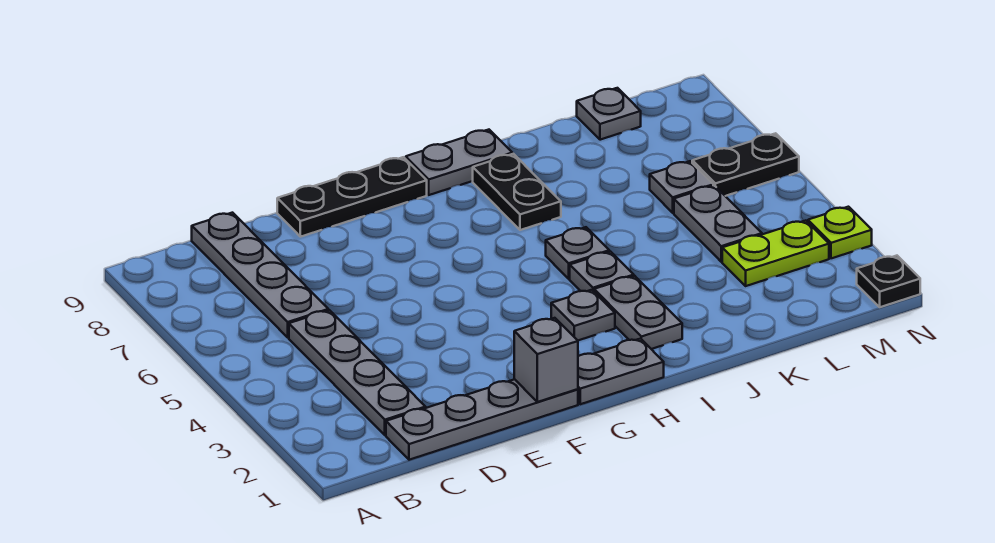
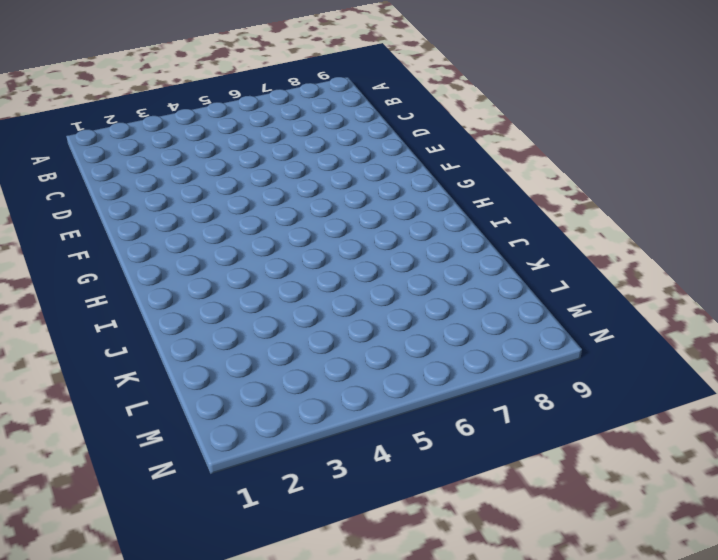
none -> grey plate C1:F1 level 1
none -> grey plate C2:C5 level 1
none -> grey plate C6:C9 level 1

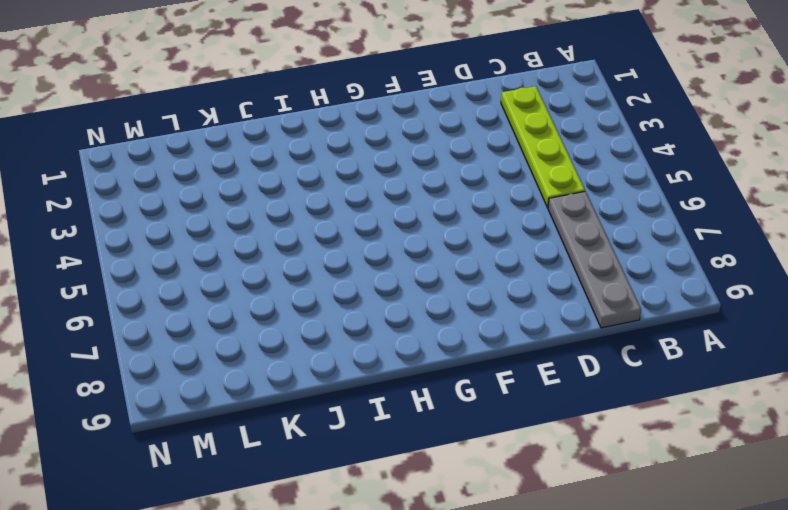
lime plate C2:C5 level 1 -> grey plate C2:C5 level 1
none -> grey plate C1:F1 level 1
none -> black plate E9:G9 level 1
none -> grey plate G1:H1 level 1

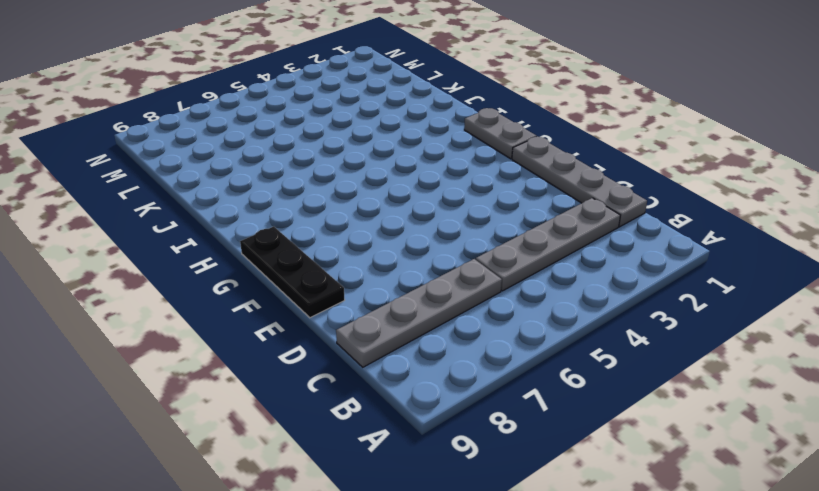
none -> grey plate H3 level 1
none -> grey plate H9:I9 level 1
none -> grey plate I2:I3 level 1

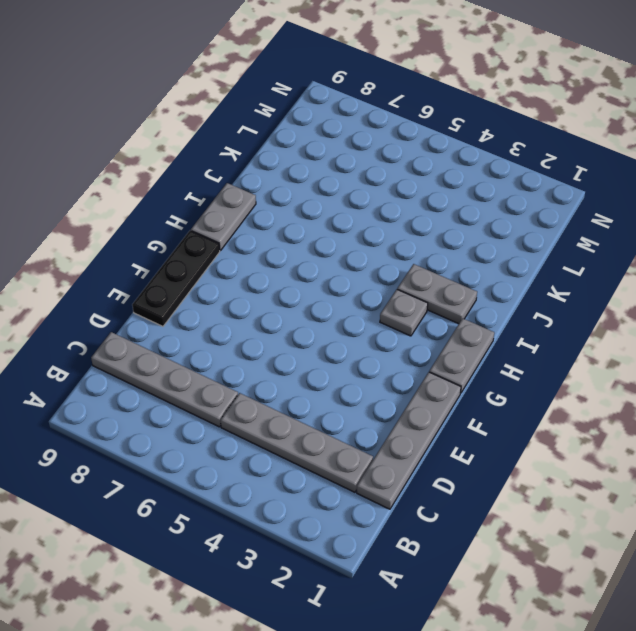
none -> grey plate I4 level 1
none -> grey plate I5 level 1
none -> black plate I7:I8 level 1

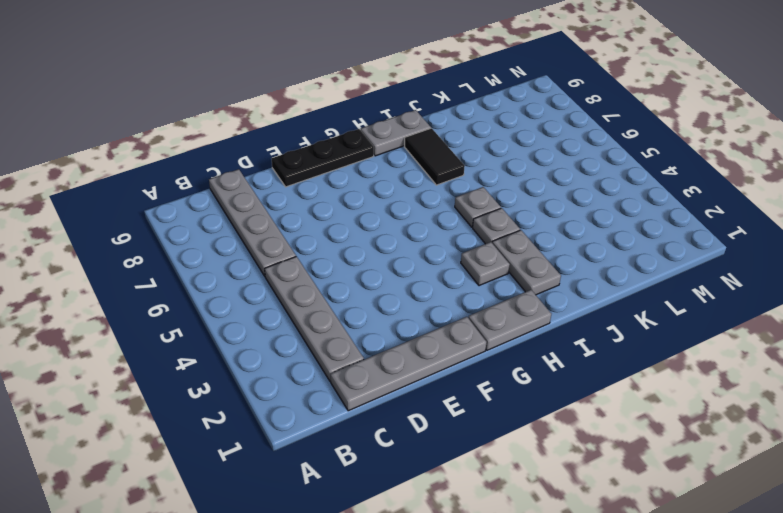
black tile I7:I8 level 1 -> black plate I7:I8 level 1
none -> lime plate L3:M3 level 1
none -> grey plate L4:L5 level 1
none -> grey plate L6 level 1

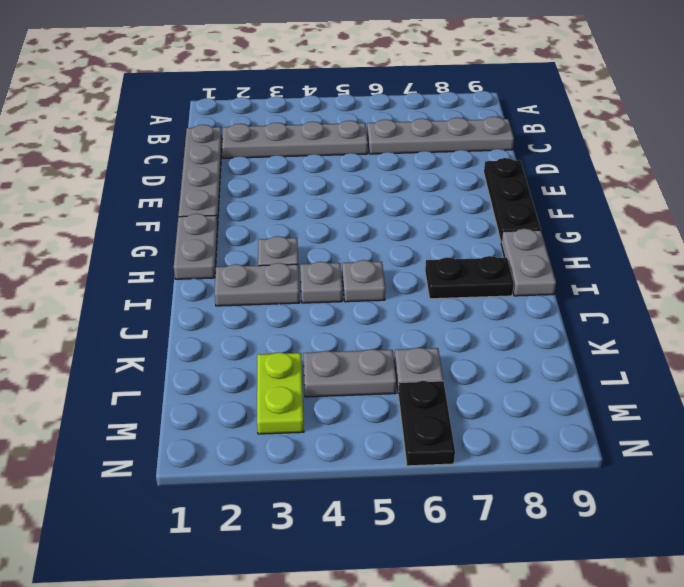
none -> grey plate L9 level 1
none -> black plate N1 level 1
none -> lime plate N3 level 1

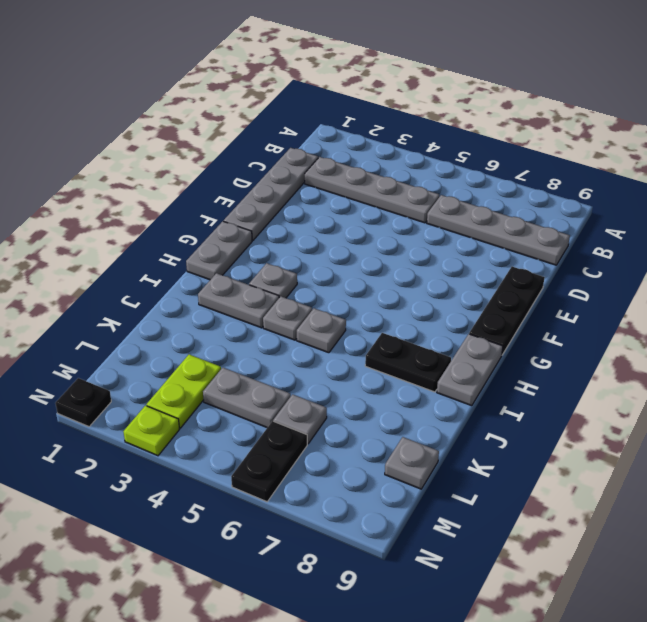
none -> grey brick F1 level 2

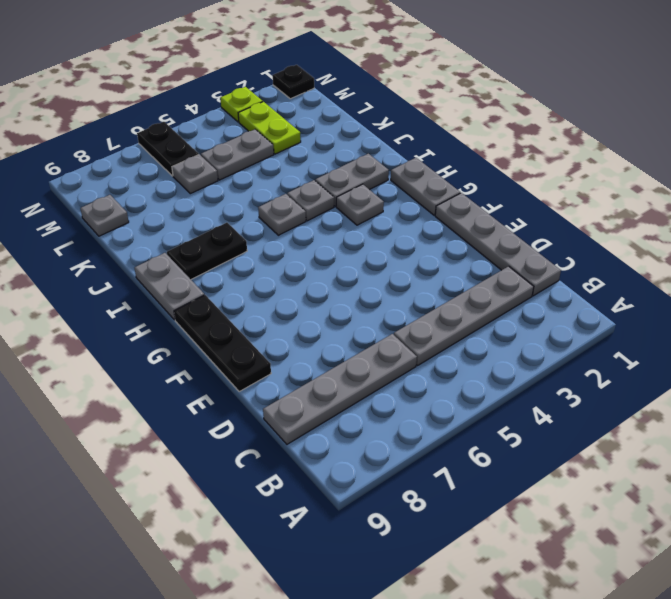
none -> grey brick F1 level 2

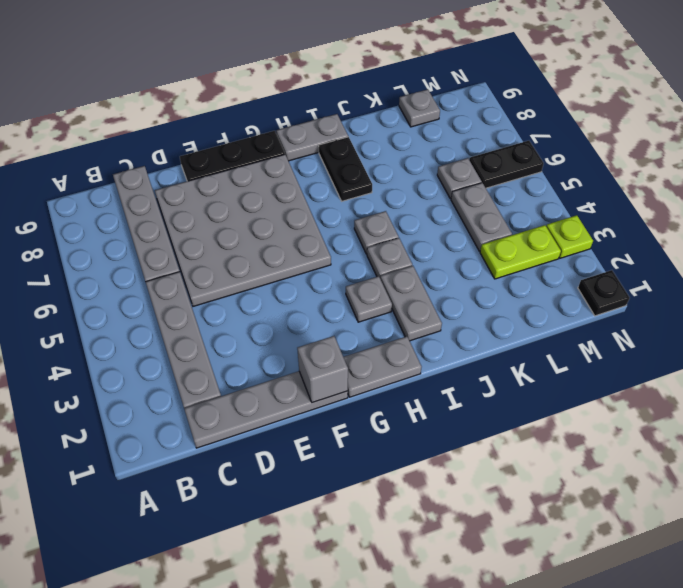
grey plate D5:G8 level 1 -> none

